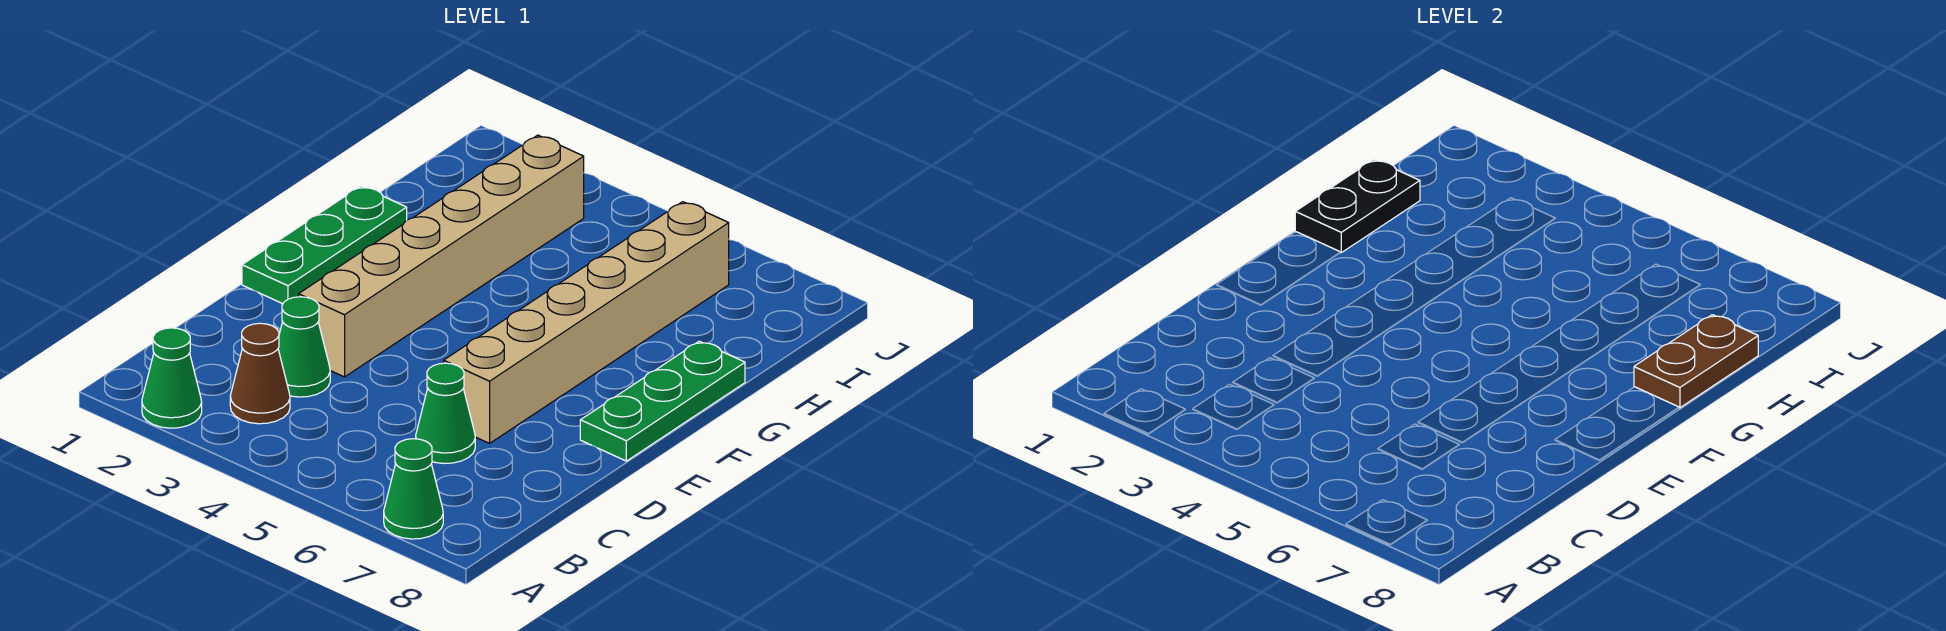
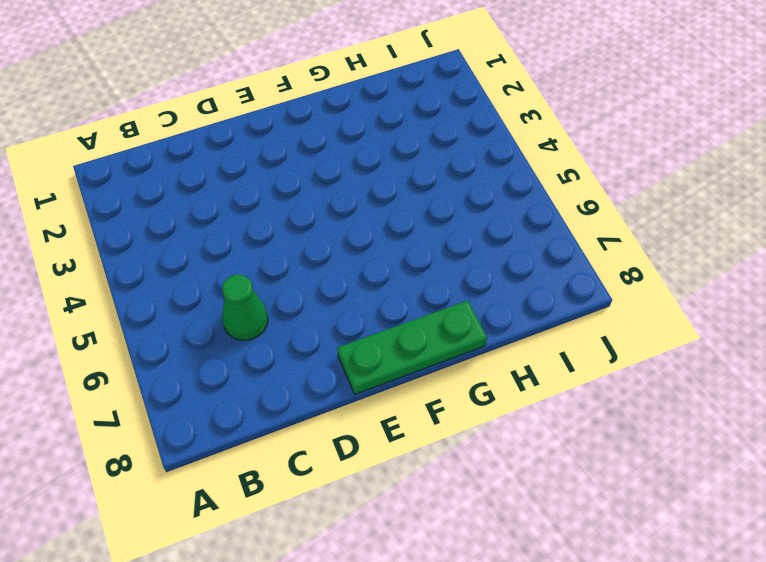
none -> green cone A2 level 1
none -> green cone A7 level 1

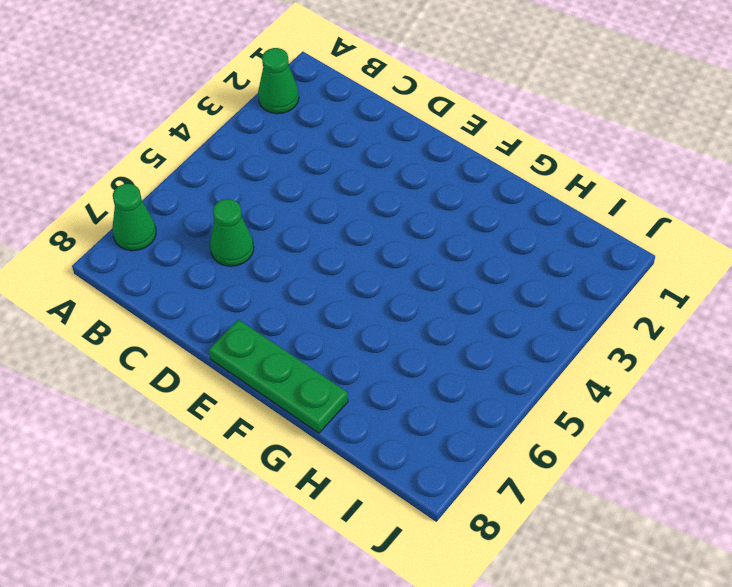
none -> brown cone B3 level 1
none -> green cone C3 level 1

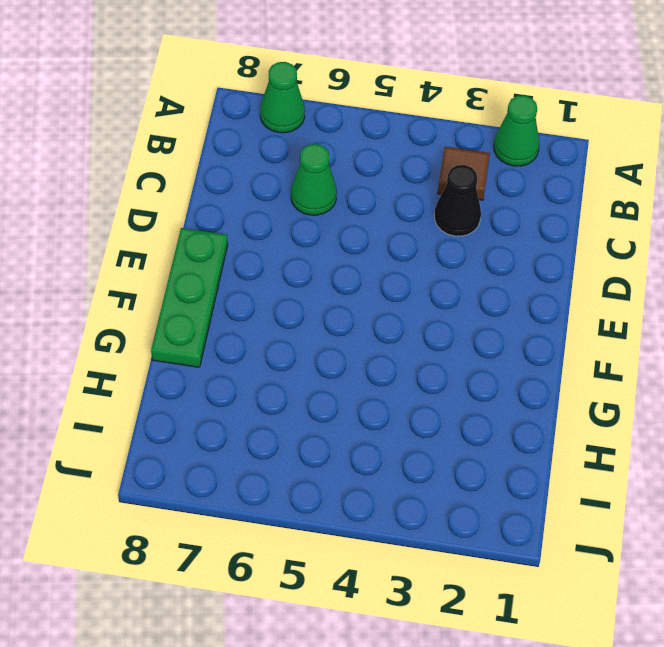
brown tile B3 level 1 -> brown cone B3 level 1
black cone C3 level 1 -> green cone C3 level 1
none -> tan brick D3:I3 level 1
none -> tan brick D6:I6 level 1

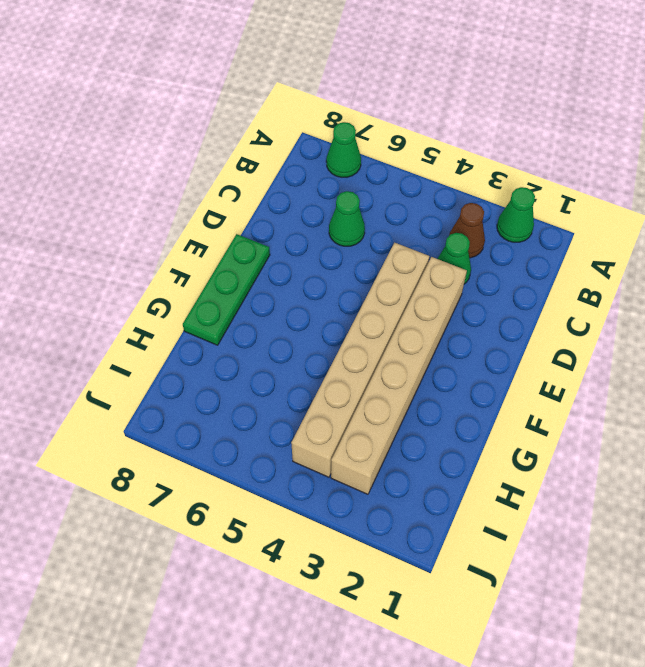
tan brick D4:I4 level 1 -> tan brick D6:I6 level 1
none -> green plate E1:G1 level 1
none -> black plate G1:H1 level 2

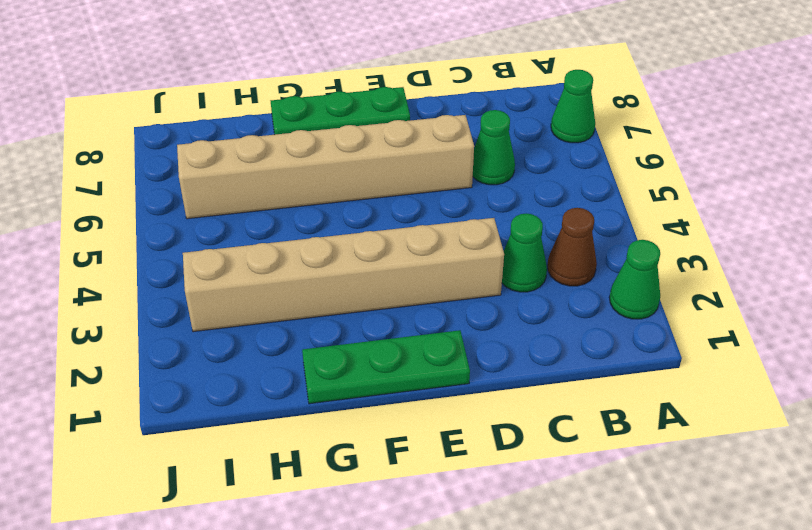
none -> black plate G1:H1 level 2
none -> brown plate G8:H8 level 2

